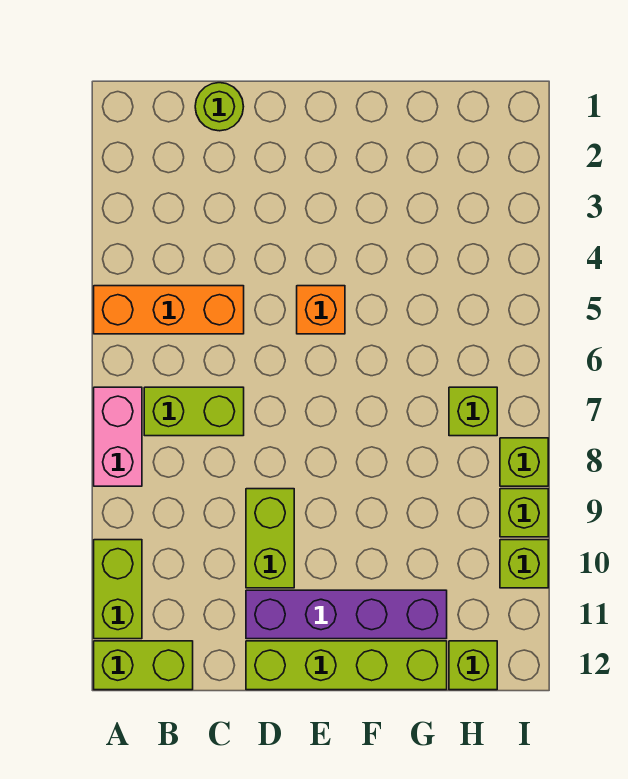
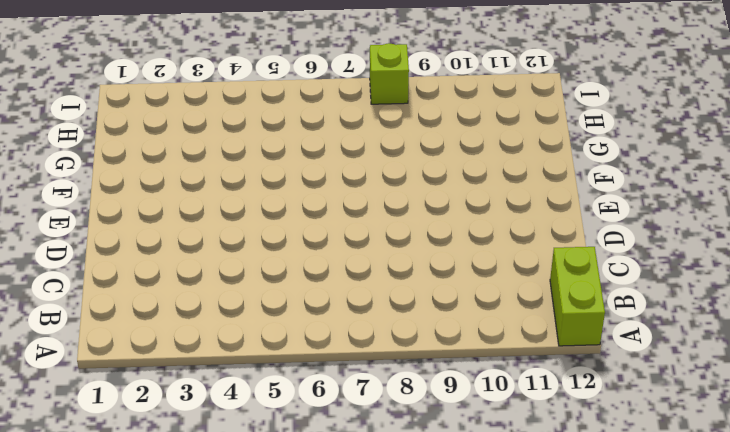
none -> orange brick A5:C5 level 1
none -> pink brick A7:A8 level 1
none -> lime brick A10:A11 level 1

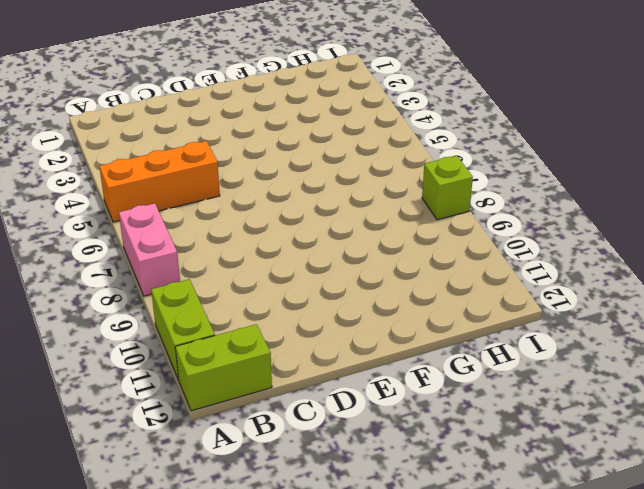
none -> lime brick B7:C7 level 1
none -> lime round brick C1 level 1
none -> lime brick D9:D10 level 1

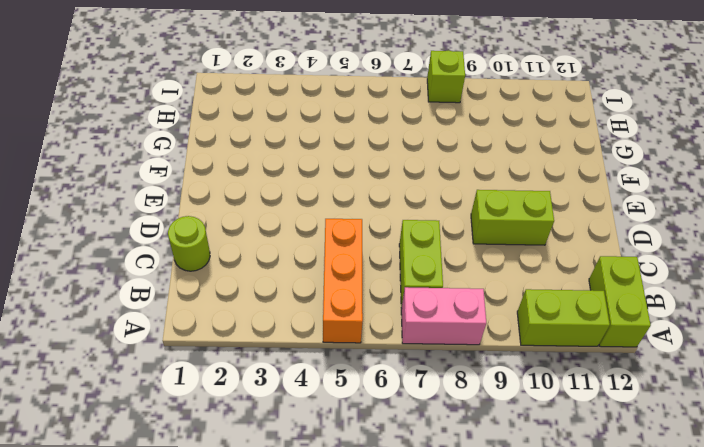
none -> purple brick D11:G11 level 1
none -> lime brick D12:G12 level 1
none -> orange brick E5 level 1

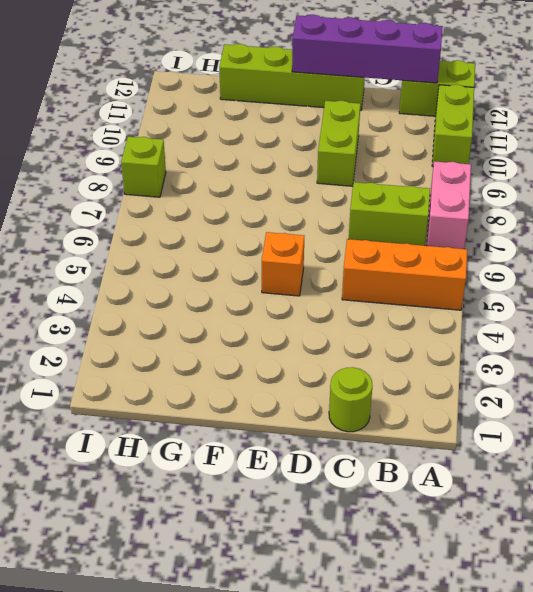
purple brick B12:E12 level 2 -> purple brick D11:G11 level 1
none -> lime brick H7 level 1
none -> lime brick H12 level 1
none -> lime brick I9 level 1

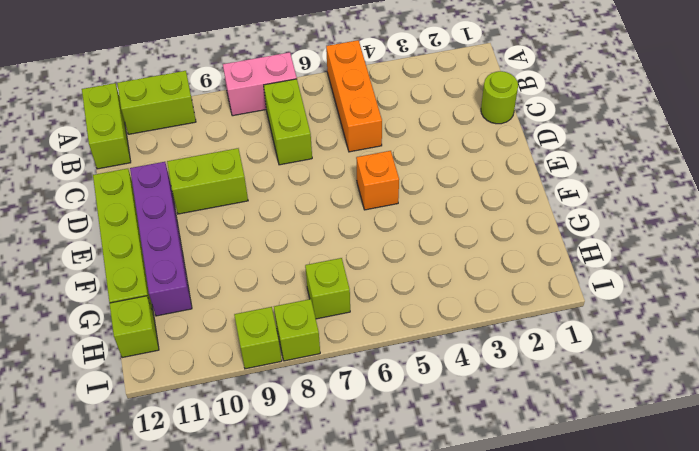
none -> lime brick I10 level 1

